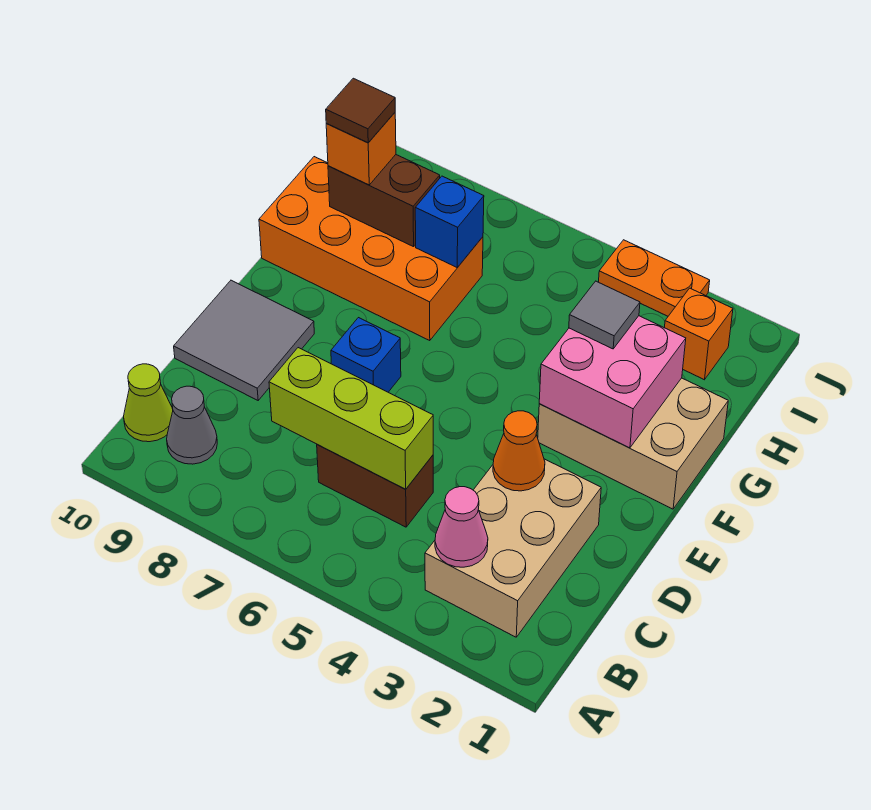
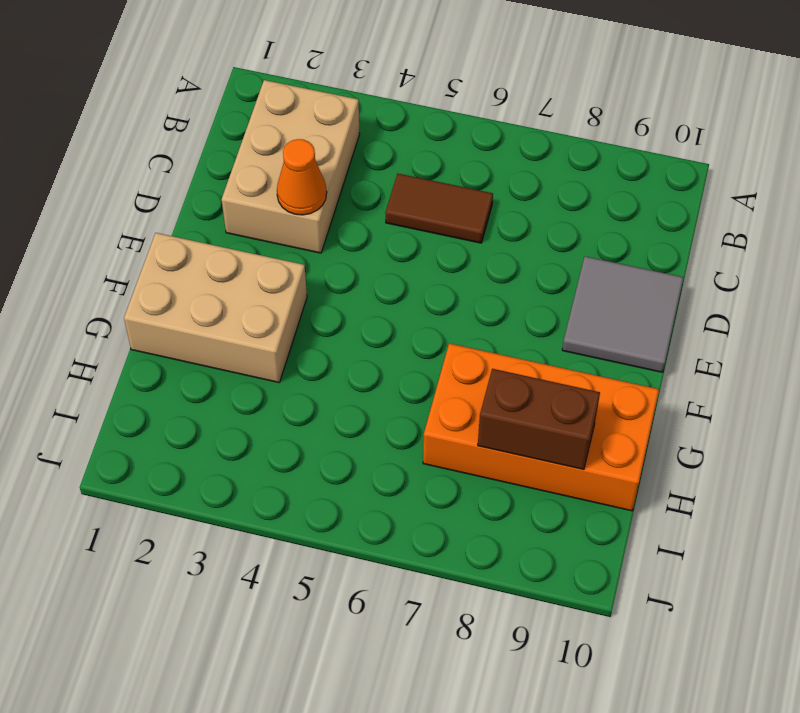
brown tile C5:C6 level 1 -> brown brick C5:C6 level 1
none -> grey cone B9 level 1
none -> lime cone B10 level 1
none -> blue brick E7 level 1

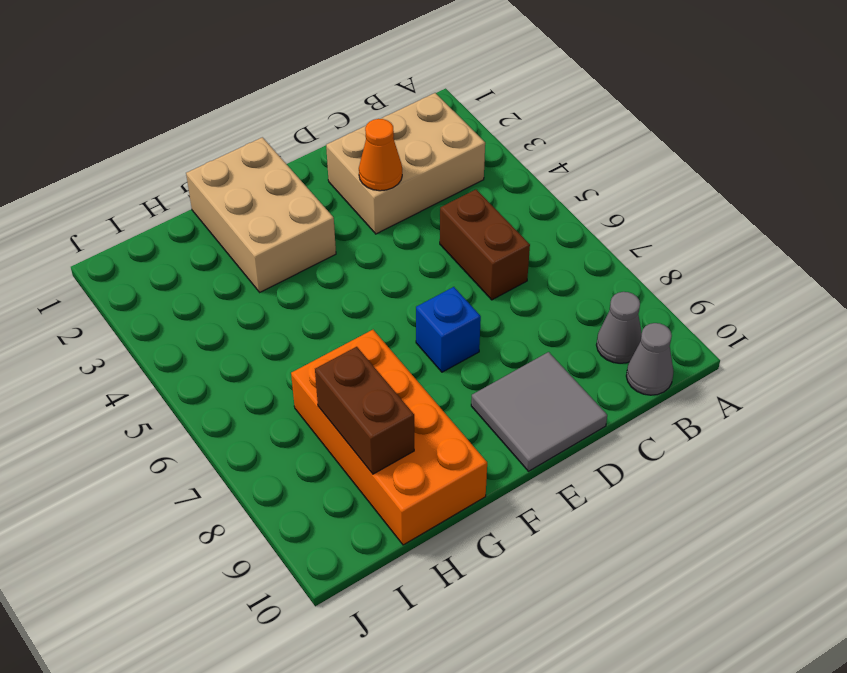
grey cone B10 level 1 -> lime cone B10 level 1
none -> orange brick I2 level 1
none -> orange plate J3:J4 level 1
none -> pink cone B3 level 2

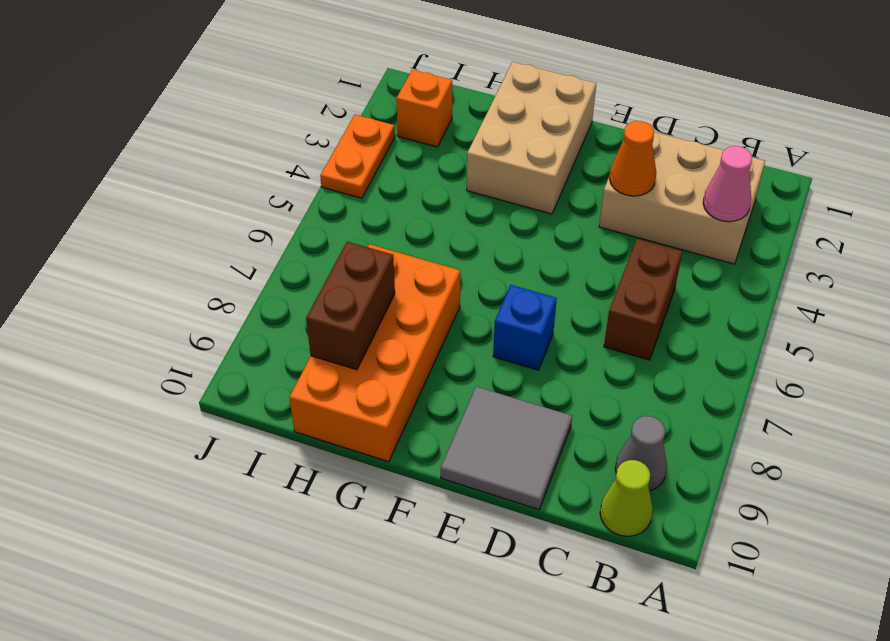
none -> lime brick C5:C7 level 2
none -> pink brick F2:G3 level 2
none -> blue brick H7 level 2

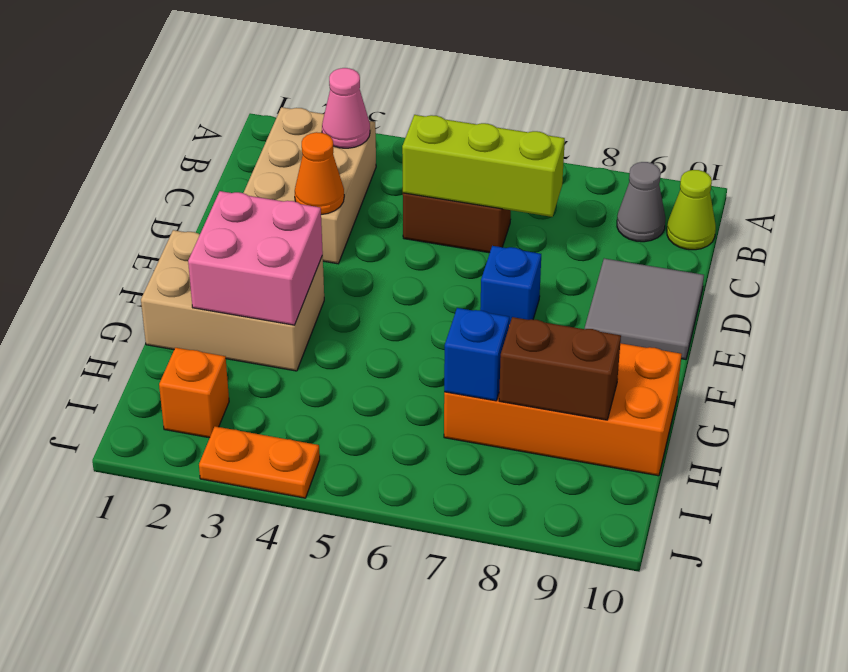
none -> grey tile G3 level 3
none -> orange brick H9 level 3
none -> brown tile H9 level 4

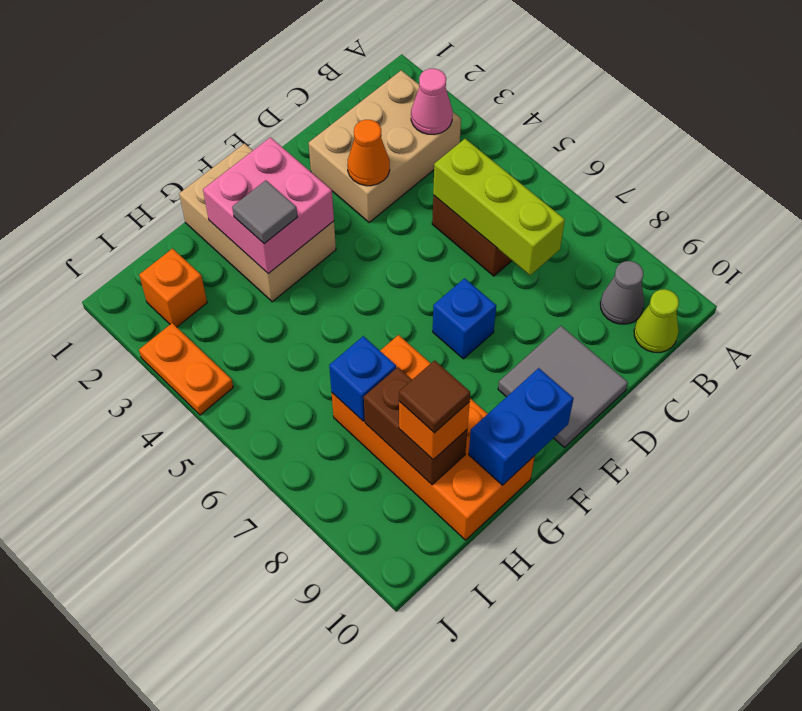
blue brick F10:G10 level 2 -> none

